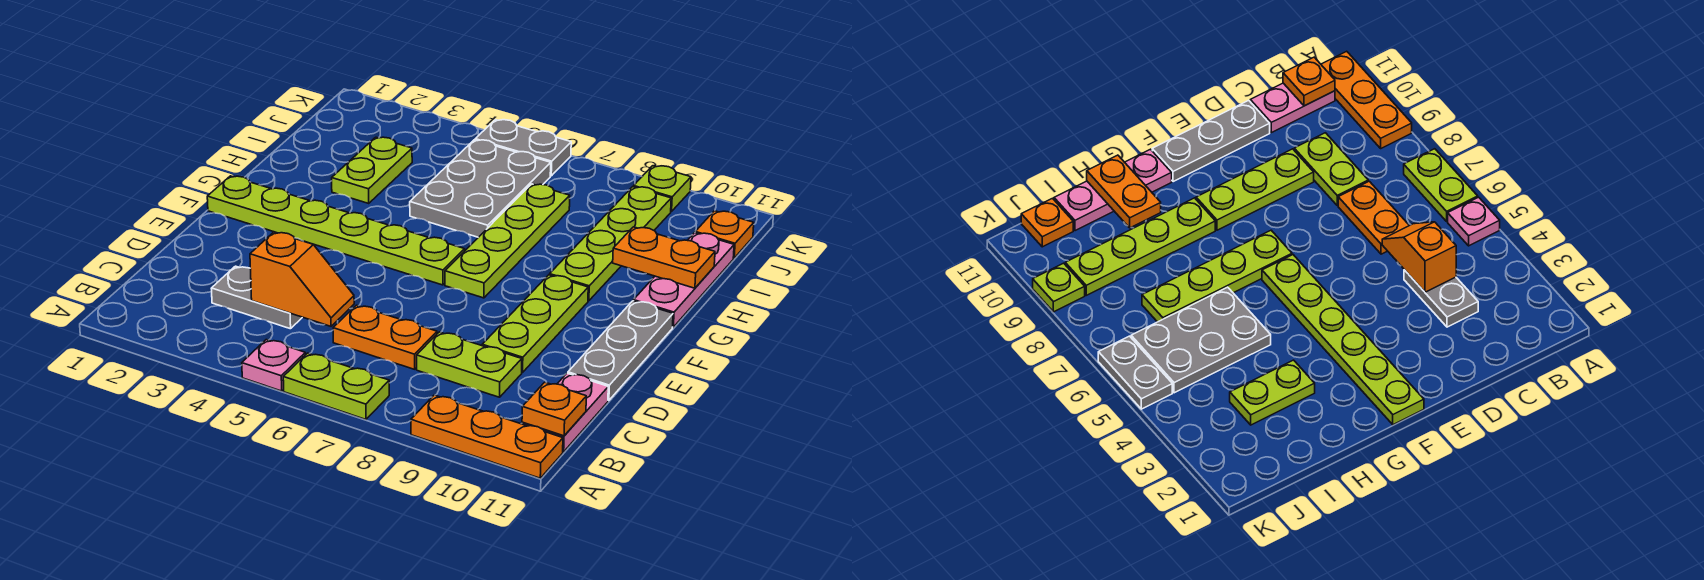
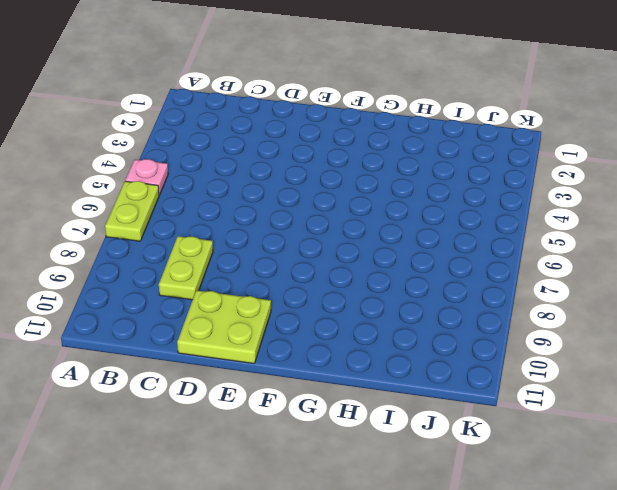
lime plate D10:E11 level 1 -> grey plate D11:F11 level 1
none -> orange plate A9:A11 level 1
none -> pink plate B11:C11 level 1
none -> grey plate C3:C4 level 1

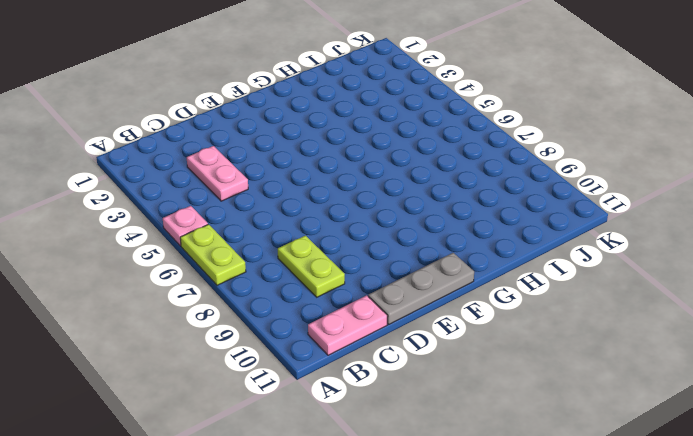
pink plate C3:C4 level 1 -> grey plate C3:C4 level 1
none -> orange plate A9:A11 level 1
none -> orange plate C6:C7 level 1
none -> lime plate D9:F9 level 1

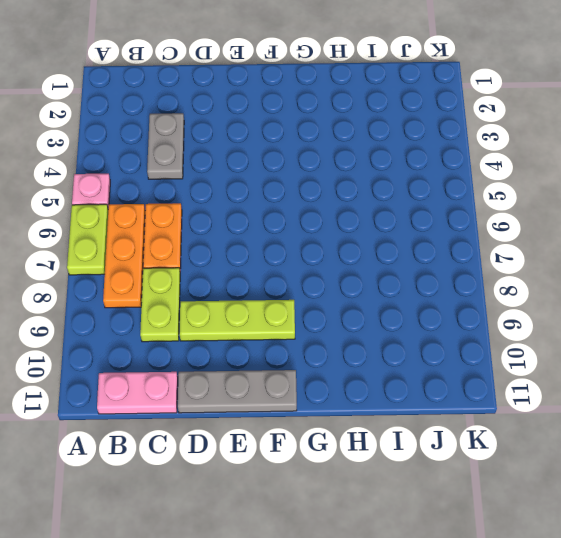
orange plate B6:B8 level 1 -> orange plate A9:A11 level 1
none -> lime plate F1:F6 level 1
none -> lime plate F7:I7 level 1
none -> lime plate G9:J9 level 1

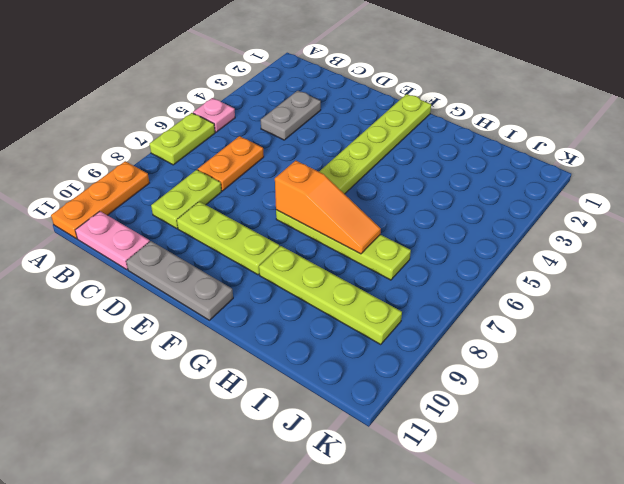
orange slope F7:H7 level 2 top F -> none
none -> pink plate G11:I11 level 1
none -> lime plate H3:I3 level 1
none -> grey plate H5:J6 level 1

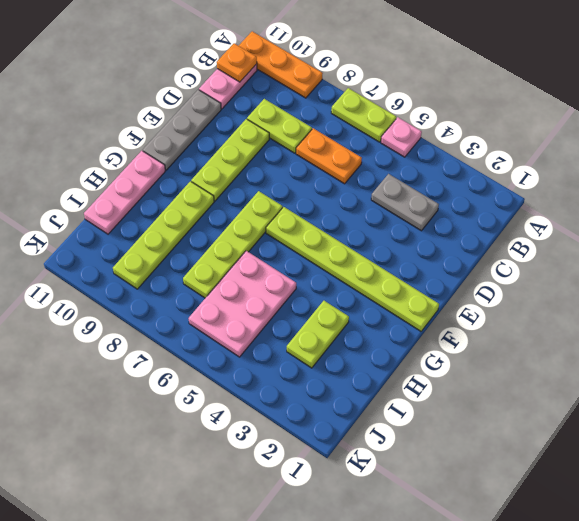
pink plate H5:J6 level 1 -> grey plate H5:J6 level 1
none -> orange plate J11 level 1
none -> grey plate K5:K6 level 1
none -> lime plate K9 level 1

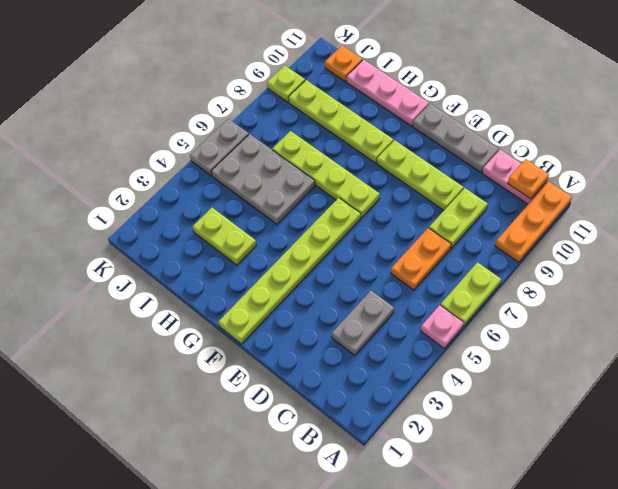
none -> orange slope C4:C5 level 2 top 4
none -> orange plate H10:H11 level 2

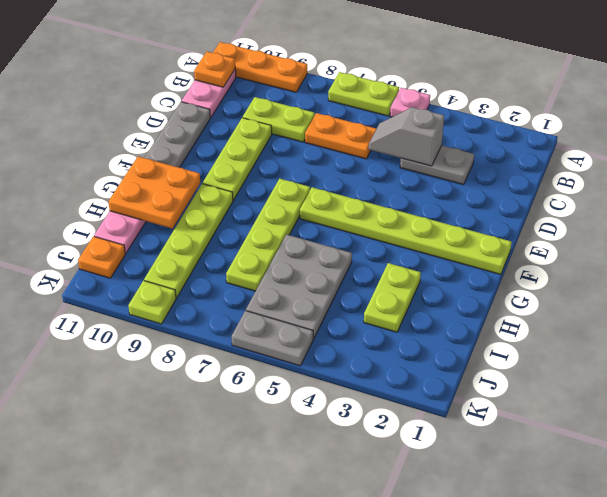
grey slope C4:C5 level 2 top 4 -> orange slope C4:C5 level 2 top 4
orange plate G10:H11 level 2 -> orange plate H10:H11 level 2

